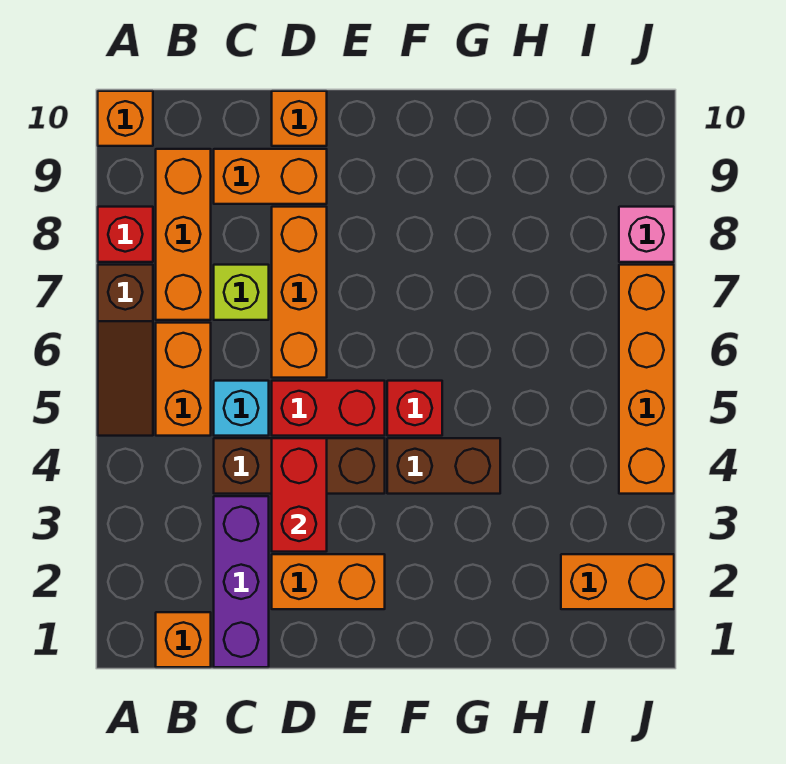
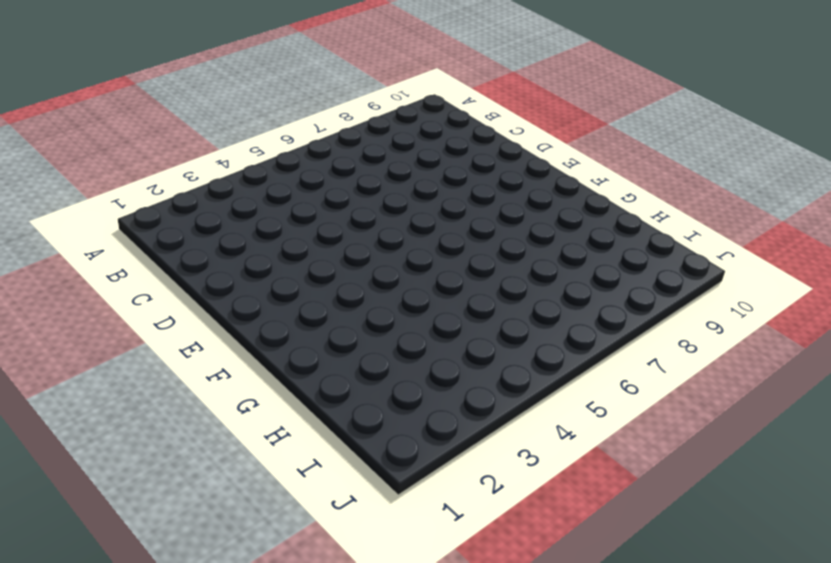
none -> brown slope A5:A7 level 1 top 7
none -> red brick A8 level 1
none -> orange brick A10 level 1

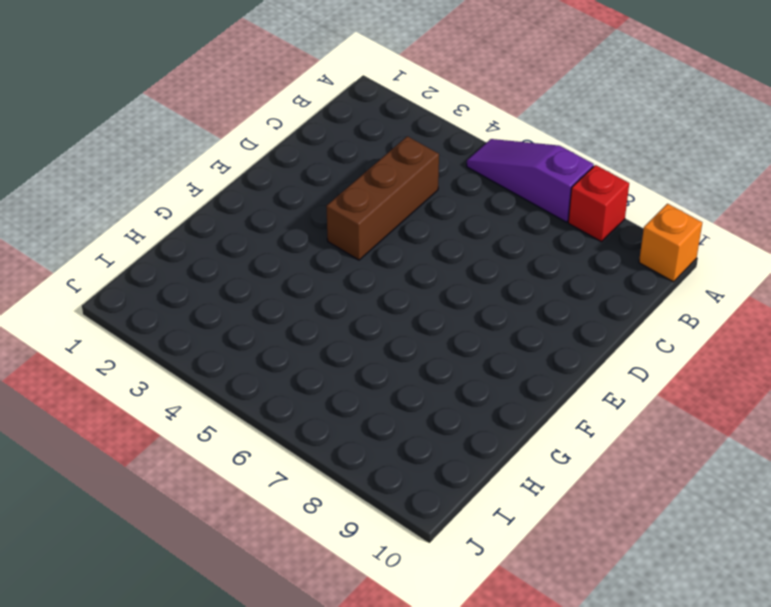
purple slope A5:A7 level 1 top 7 -> brown slope A5:A7 level 1 top 7
none -> orange brick B1 level 1
none -> orange brick B5:B6 level 1
none -> orange brick B7:B9 level 1

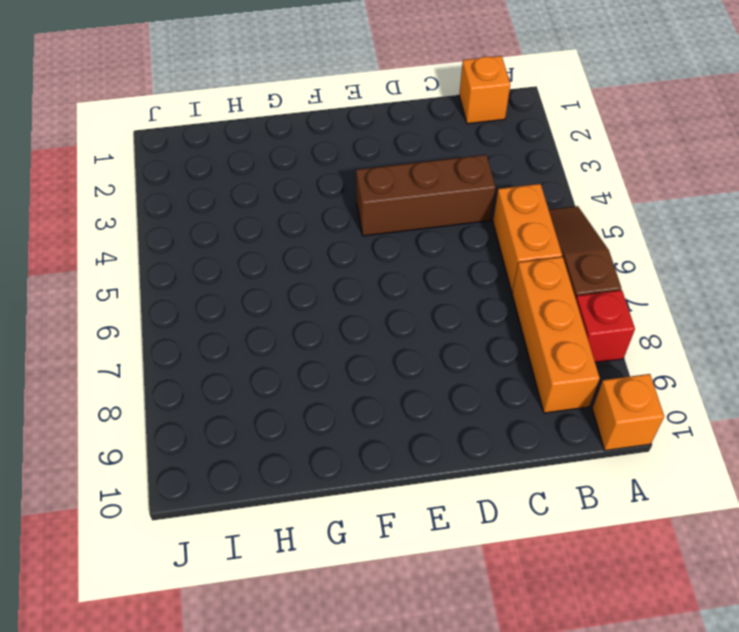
none -> purple brick C1:C3 level 1
none -> cyan brick C5 level 1
none -> lime brick C7 level 1

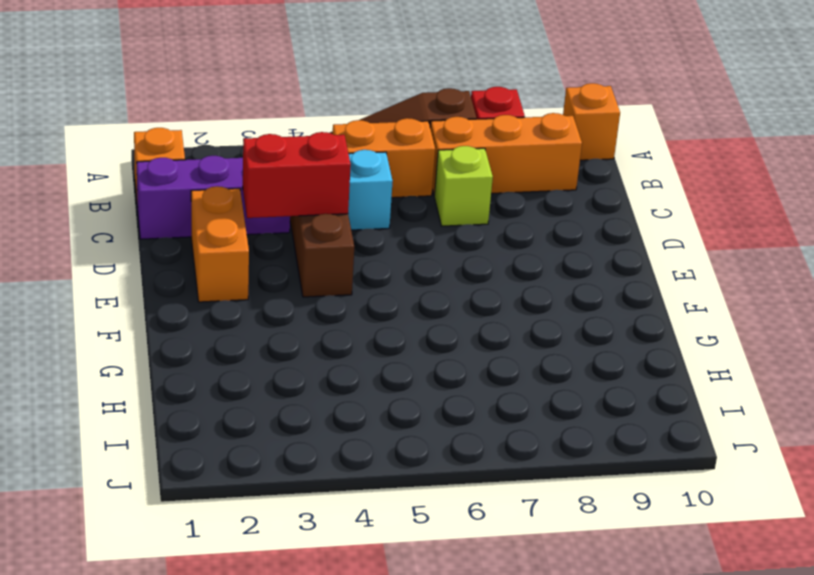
none -> orange brick C9:D9 level 1
none -> red brick D5:E5 level 1
none -> orange brick D6:D8 level 1

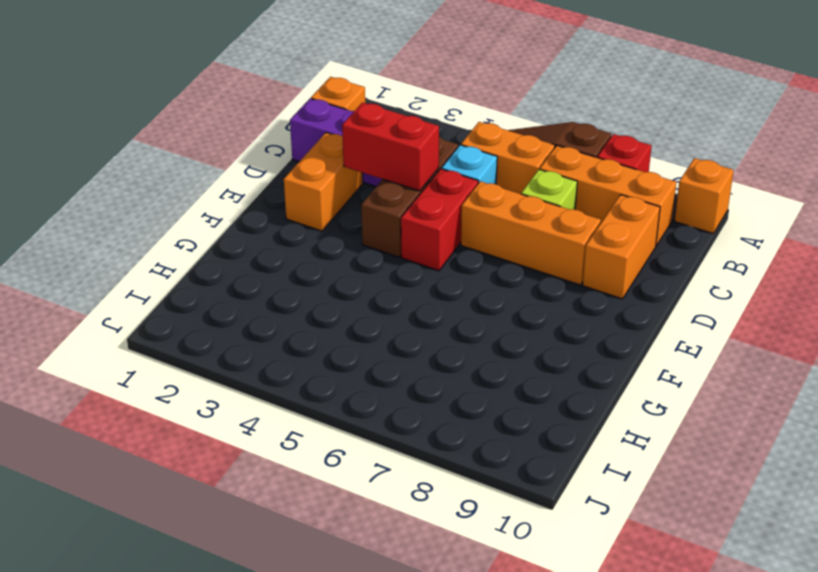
none -> orange brick D10 level 1
none -> brown brick F4:G4 level 1
none -> red brick F5 level 1

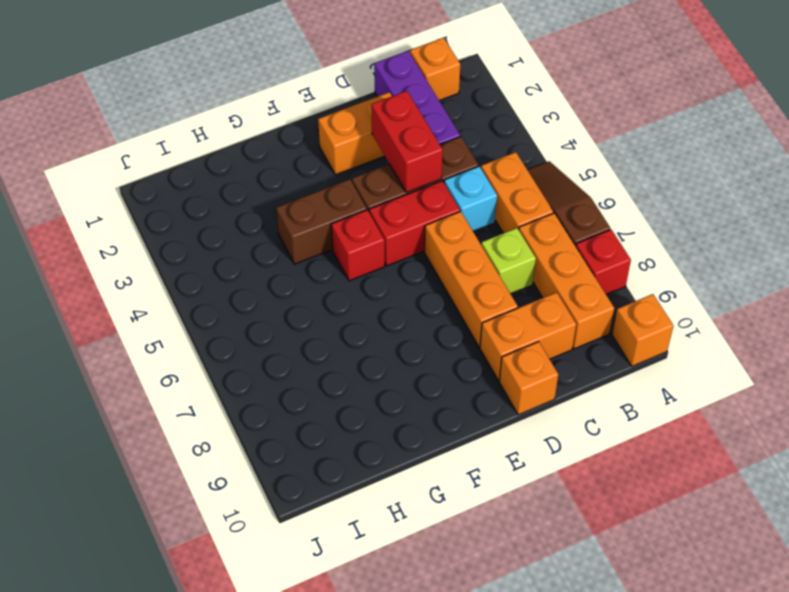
none -> orange brick I2:J2 level 1
none -> orange brick J4:J7 level 1
none -> pink brick J8 level 1

